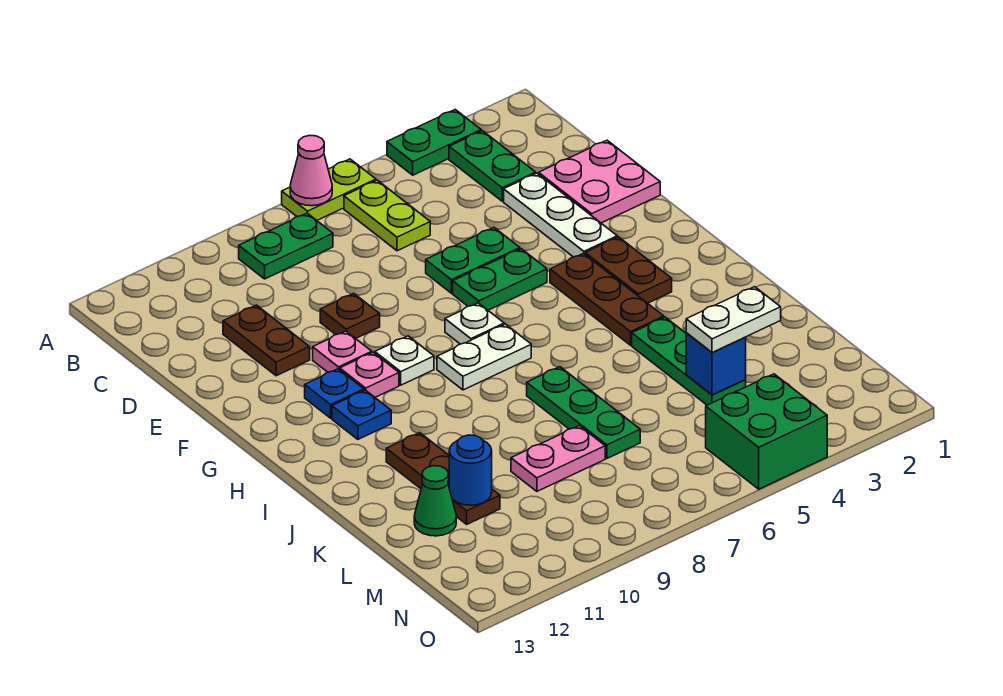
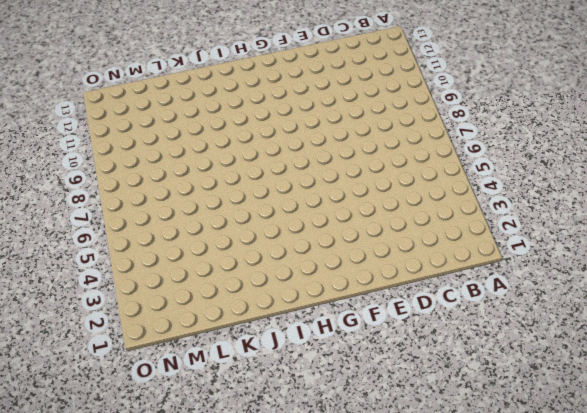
none -> green plate A3:A4 level 1
none -> lime plate A6:A7 level 1
none -> green plate B3:C3 level 1
none -> lime plate B6:C6 level 1

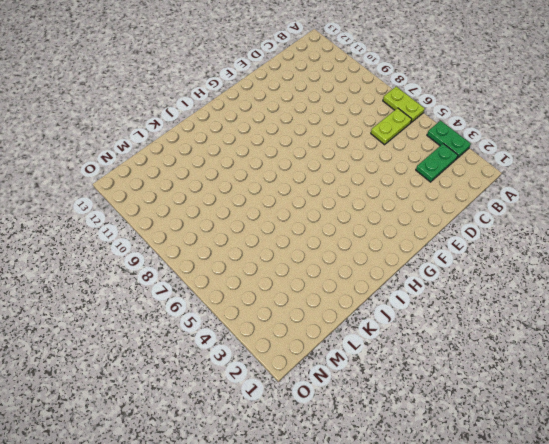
none -> green plate B8:B9 level 1
none -> pink plate D1:E2 level 1
none -> white plate D3:F3 level 1
none -> brown plate D11:E11 level 1

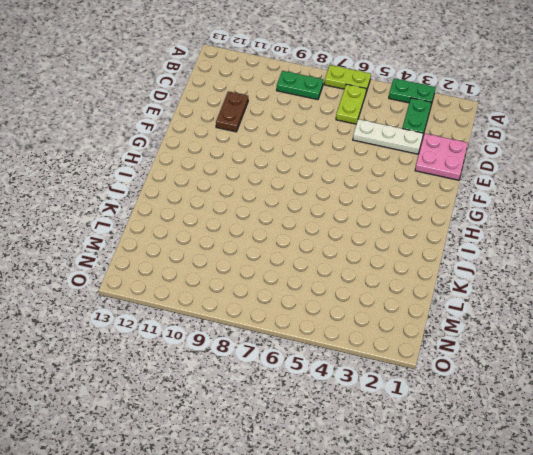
white plate D3:D5 level 1 -> white plate D3:F3 level 1
none -> green plate E5:E6 level 1
none -> brown plate E9 level 1
none -> green plate F5:F6 level 1
none -> pink plate F10 level 1

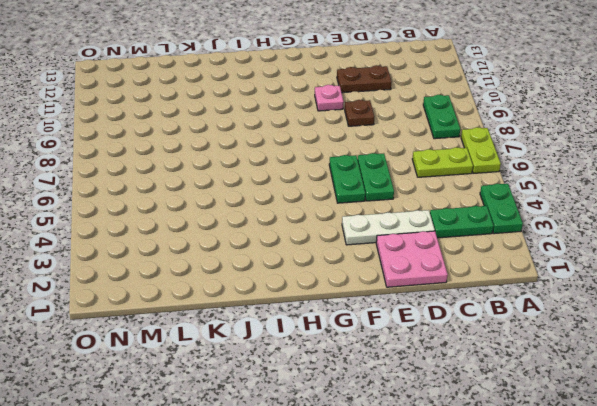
none -> brown plate G3:H3 level 1
none -> brown plate G4:I4 level 1
none -> white plate G7 level 1
none -> white plate G9 level 1

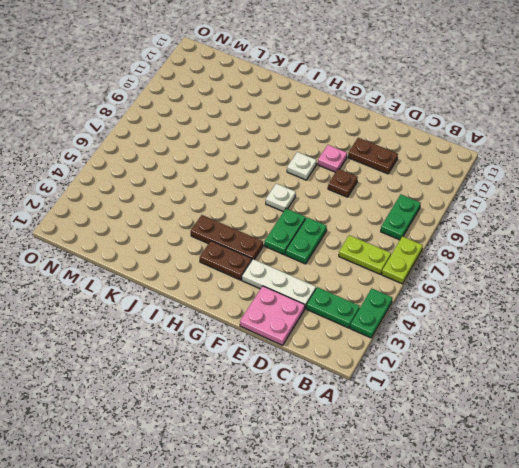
none -> pink plate G10 level 1
none -> blue plate G11 level 1
none -> white plate H7:H8 level 1
none -> blue plate H11 level 1

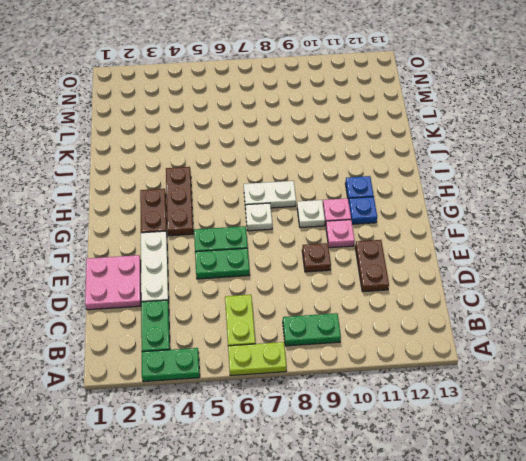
none -> green plate J4:L4 level 1
none -> green plate J7:L7 level 1
none -> brown plate J11:L11 level 1
none -> pink plate L8:L9 level 1

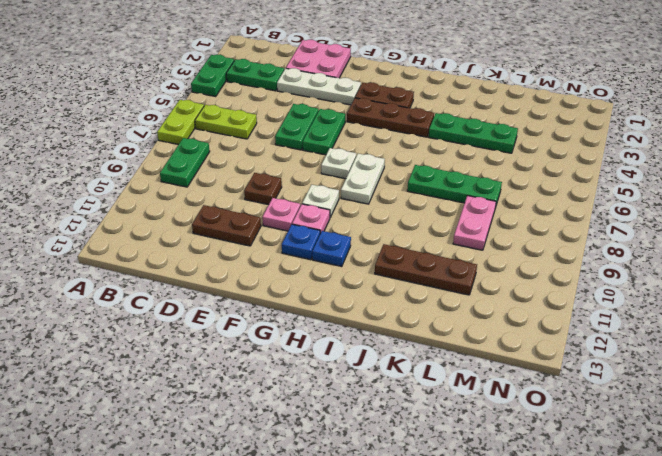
none -> green cone L12 level 1
none -> green brick N4:O5 level 1
none -> pink cone A7 level 2
none -> blue brick L4 level 2

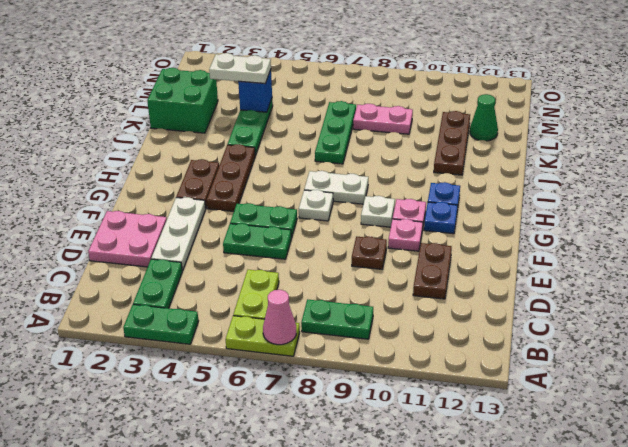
green brick K1:L2 level 1 -> green brick N4:O5 level 1
none -> blue round brick L11 level 2

